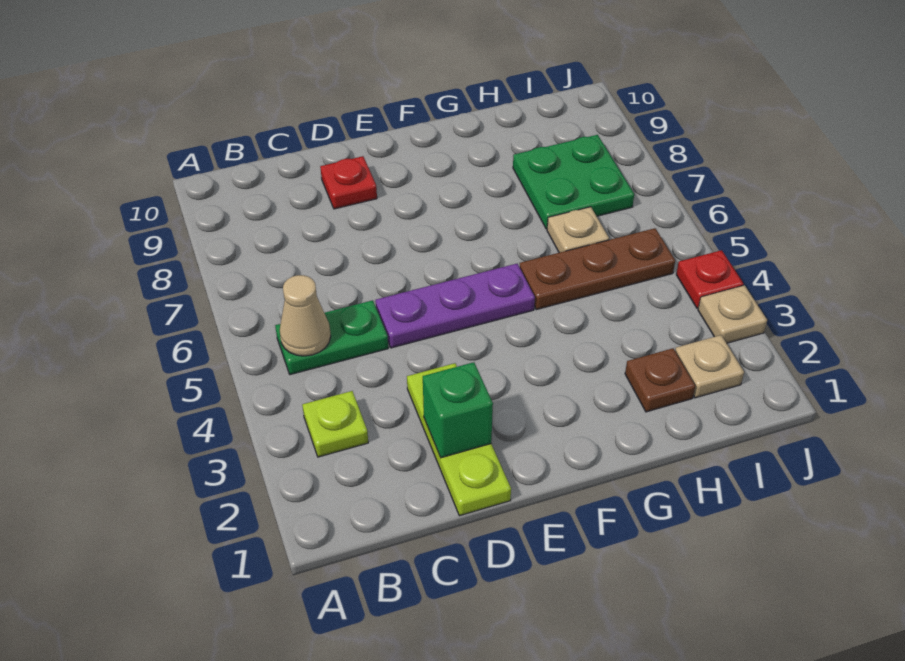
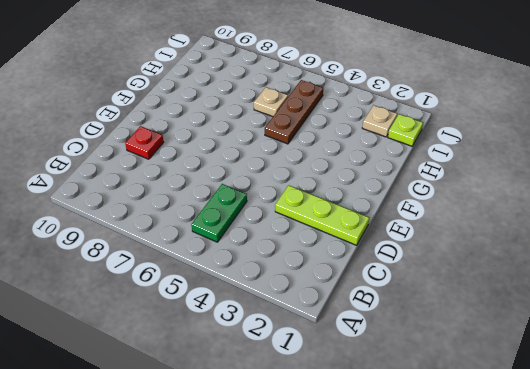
lime plate I1 level 1 -> lime plate B3 level 1
none -> purple plate D5:F5 level 1
none -> brown plate H2 level 1
none -> green plate H7:I8 level 1

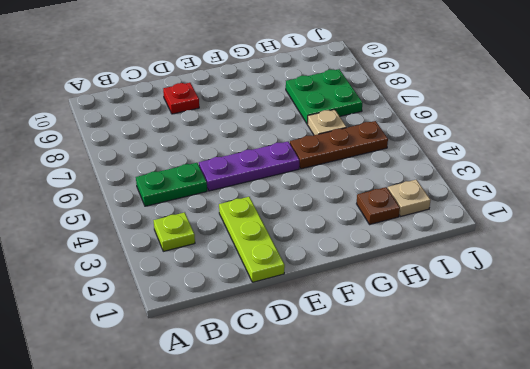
none -> tan plate J3 level 1
none -> red plate J4 level 1
none -> tan cone B5 level 2

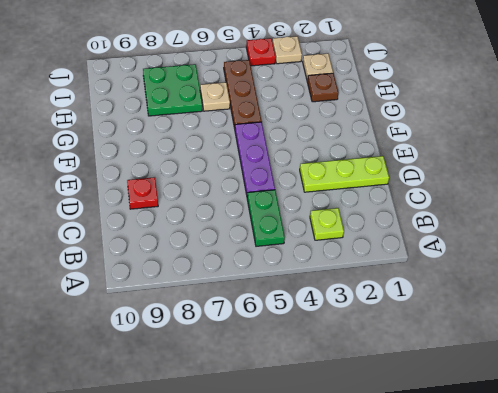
none -> tan cone B5 level 2
none -> green brick D2 level 2

